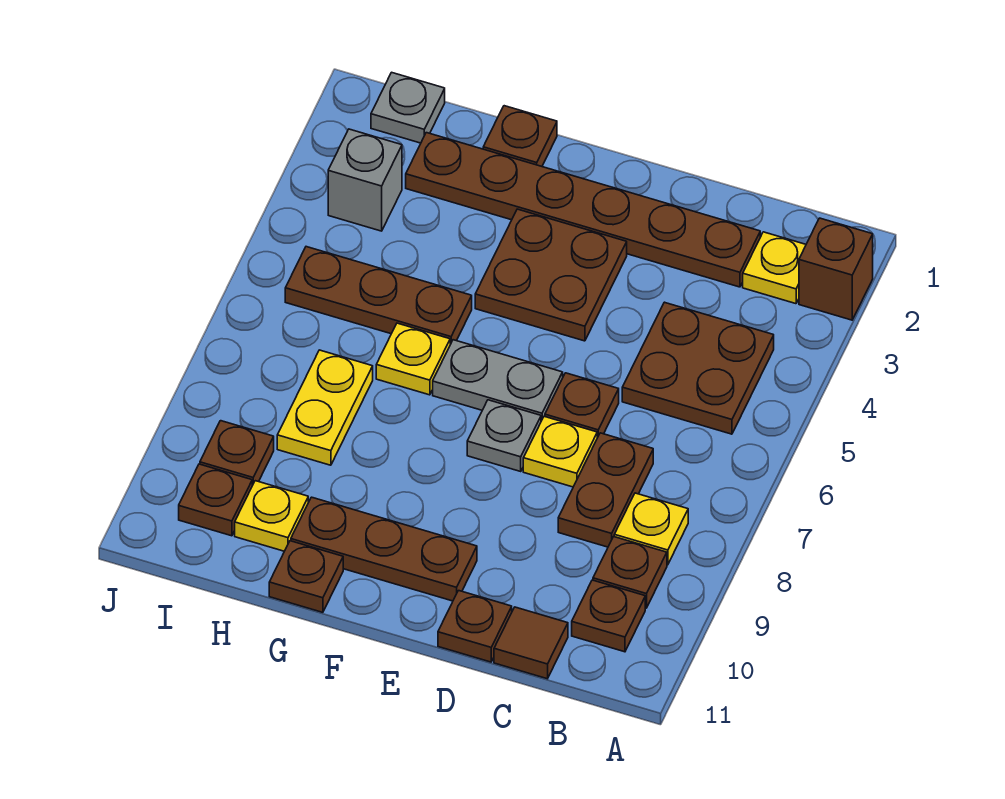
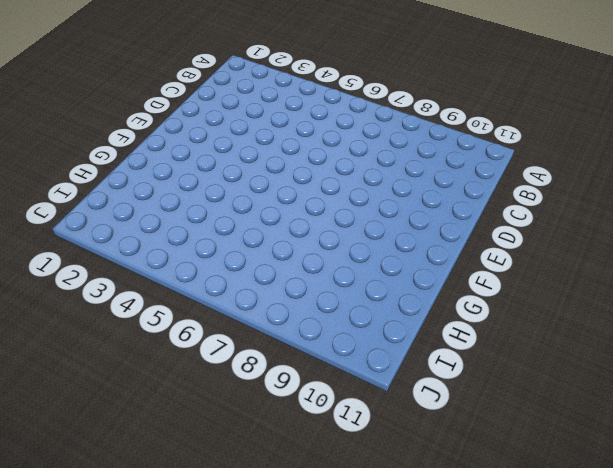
none -> brown brick A2 level 1
none -> yellow plate B2 level 1
none -> brown plate B4:C5 level 1

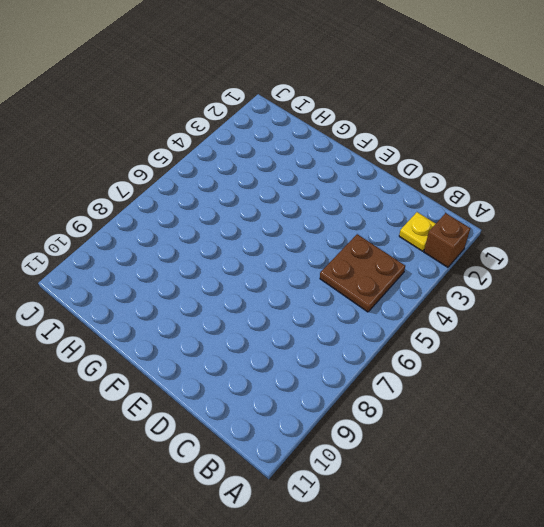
none -> yellow plate B8 level 1
none -> brown plate B9 level 1
none -> brown plate B10 level 1

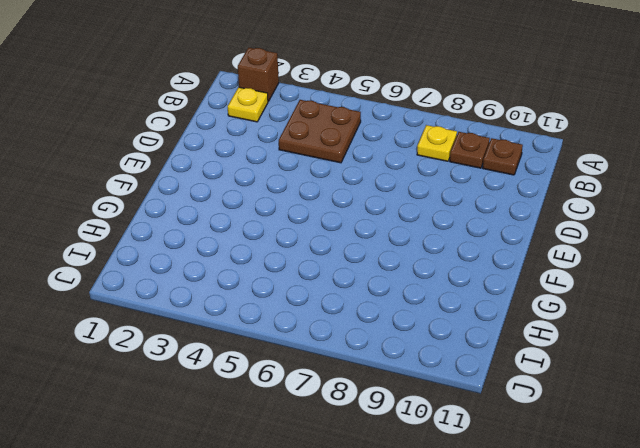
none -> brown plate C2:H2 level 1
none -> brown plate C7:C8 level 1
none -> brown tile C11 level 1

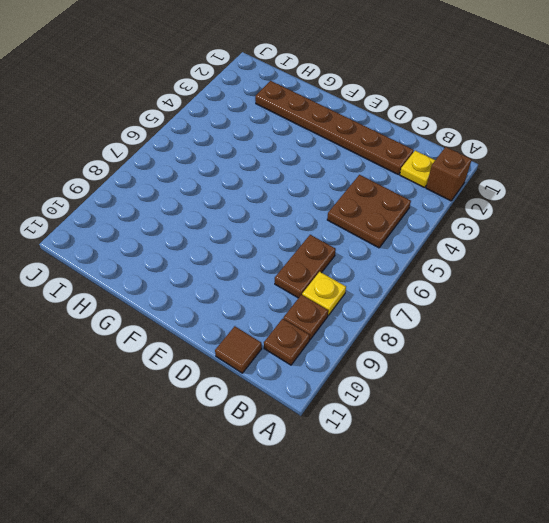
none -> brown plate D6 level 1
none -> yellow plate D7 level 1
none -> brown plate D11 level 1

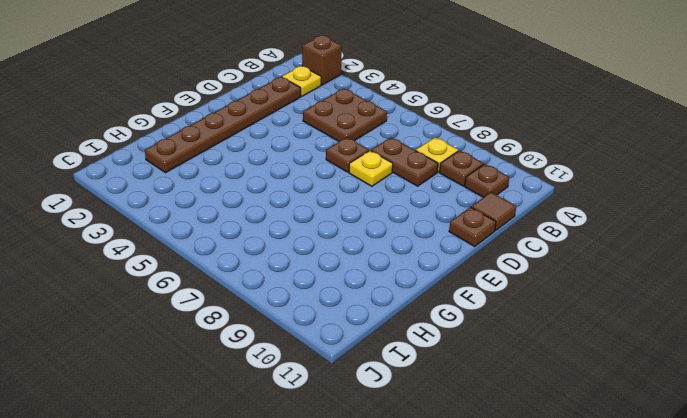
none -> brown plate E3:F4 level 1
none -> grey plate E6:F6 level 1
none -> grey plate E7 level 1

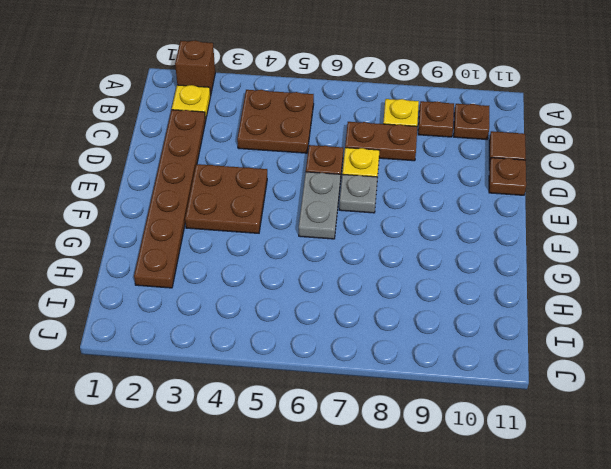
none -> brown plate E10:G10 level 1
none -> brown plate G1 level 1
none -> brown plate G5:I5 level 1

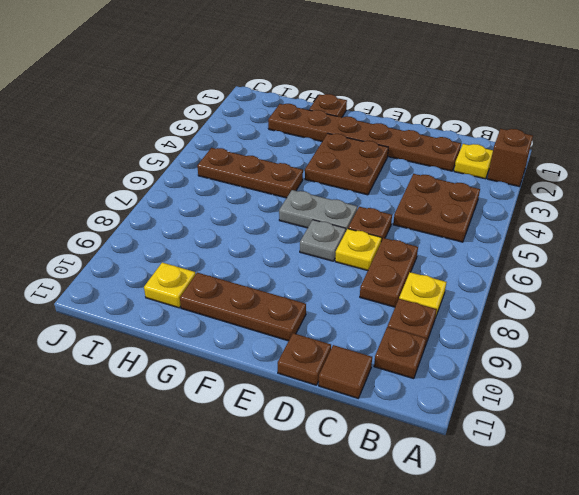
none -> yellow plate G6 level 1
none -> brown plate G11 level 1
none -> yellow plate H7:H8 level 1

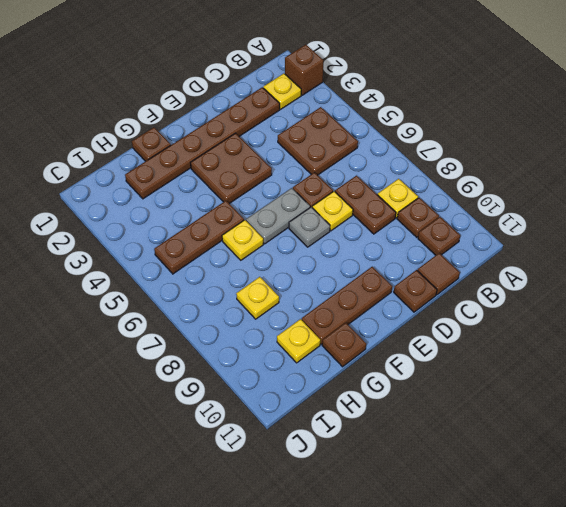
yellow plate H8 level 1 -> yellow plate H7:H8 level 1
none -> grey plate I1 level 1
none -> grey brick I3 level 1
none -> brown plate I9 level 1

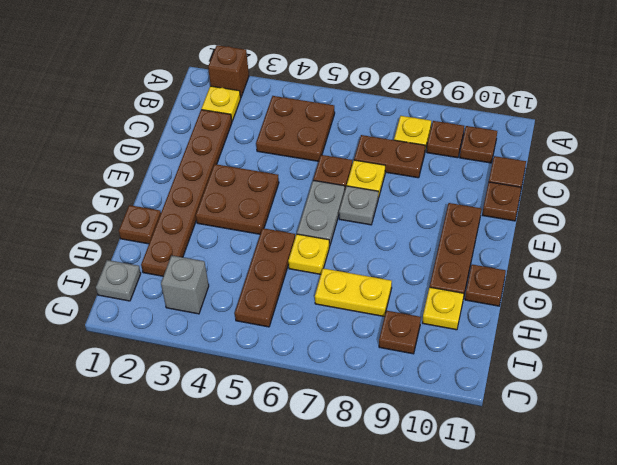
none -> brown plate I10 level 1

